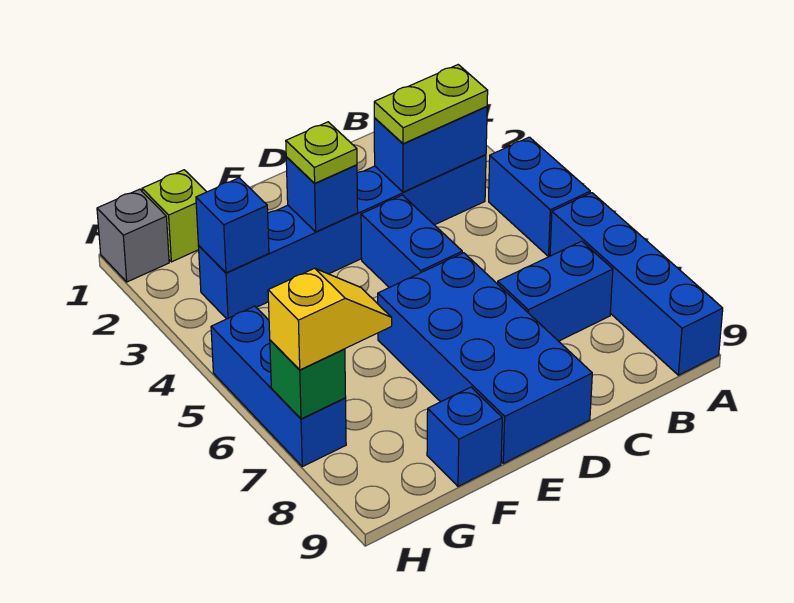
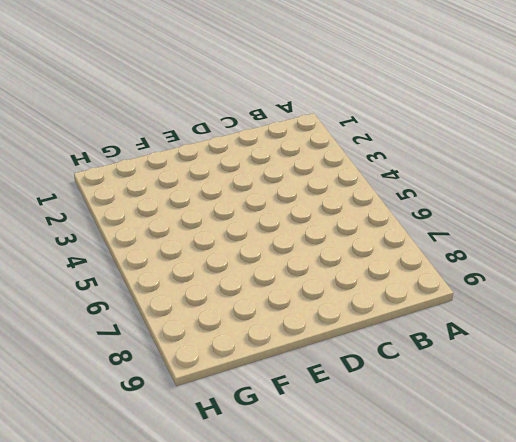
none -> blue brick A4:A5 level 1
none -> blue brick A6:A9 level 1
none -> blue brick B3:G3 level 1

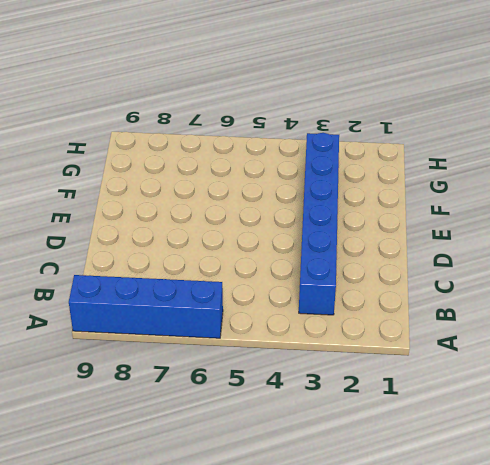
none -> blue brick A4:A5 level 1
none -> blue brick B7:C7 level 1
none -> blue brick D4:D5 level 1

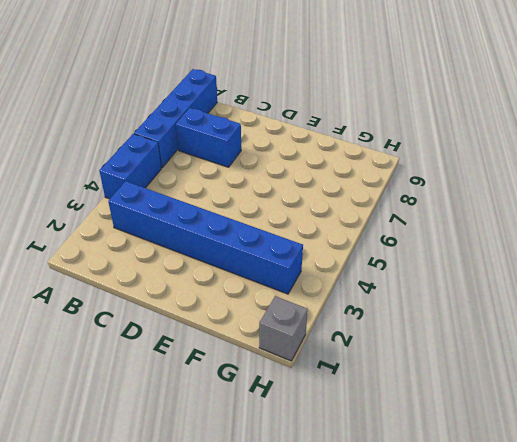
none -> blue brick D4:D5 level 1
none -> blue brick D6:E9 level 1
none -> blue brick F9 level 1

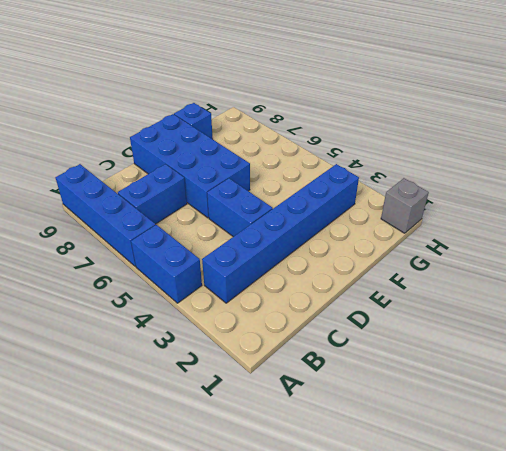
none -> lime brick G1 level 1
none -> blue brick H5:H7 level 1
none -> blue brick B3:C3 level 2

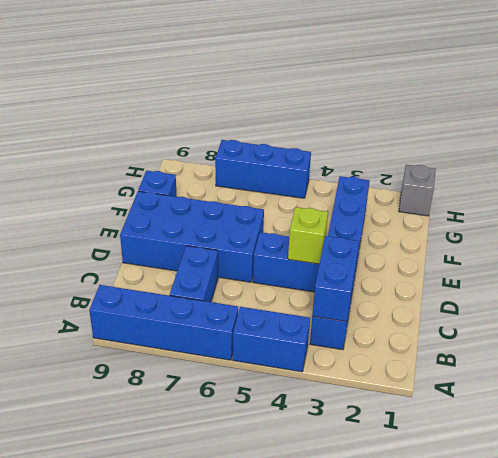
lime brick D4 level 2 -> lime brick G1 level 1
none -> blue brick E3 level 2
none -> blue brick G3 level 2
none -> green brick H7 level 2

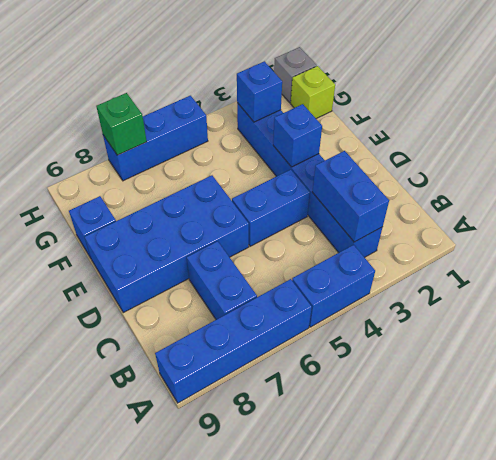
none -> lime plate B3:C3 level 3
none -> lime plate E3 level 3
none -> yellow slope G7:H7 level 3 top H

